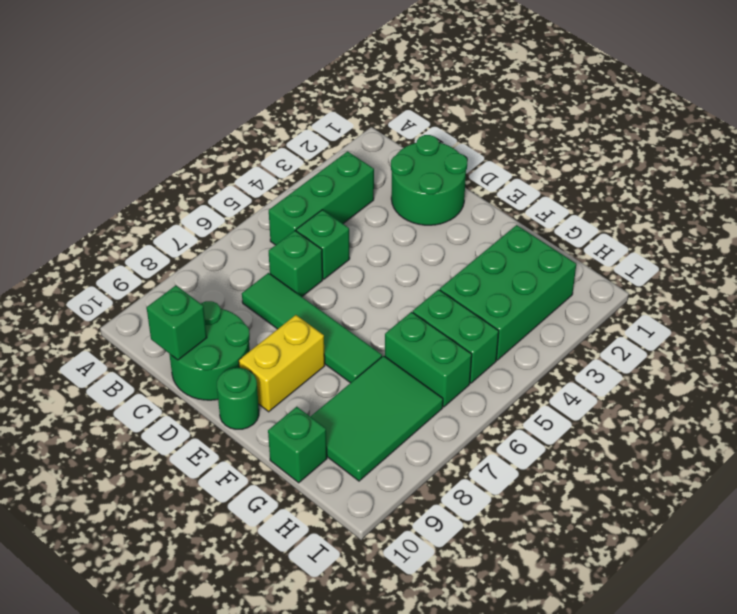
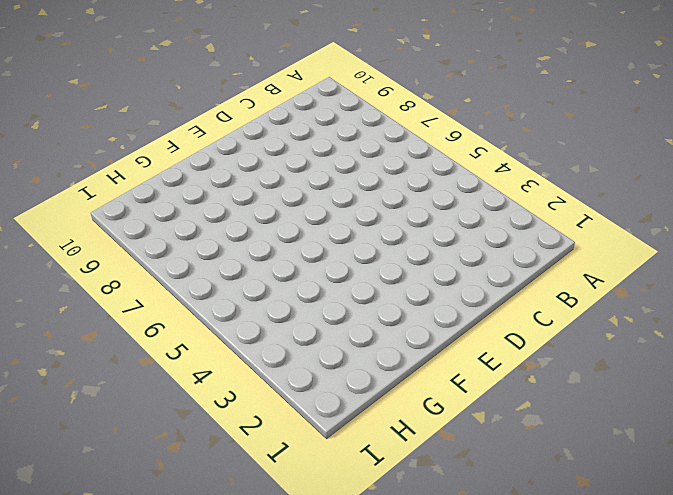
none -> green brick B3:B5 level 1
none -> green round brick C1:D2 level 1
none -> green brick C5 level 1

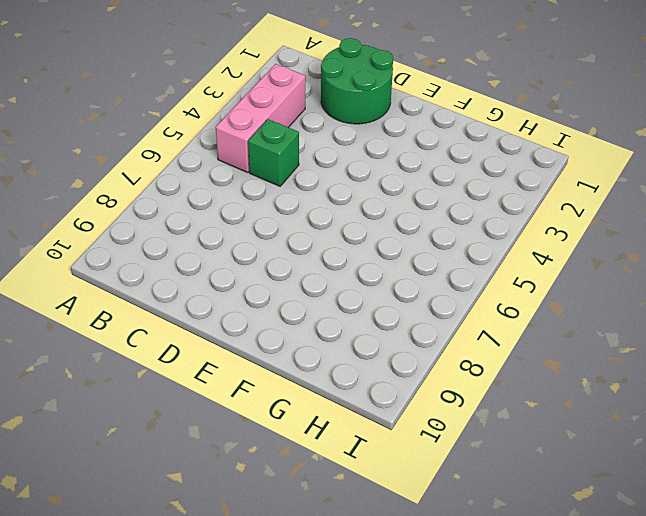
pink brick B3:B5 level 1 -> green brick B3:B5 level 1
none -> green brick C6 level 1
none -> green tile C7:F7 level 1
none -> green round brick C9:D10 level 1

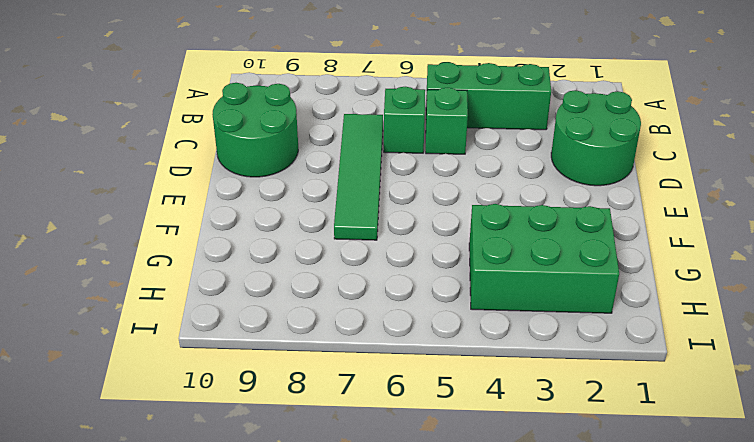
none -> yellow brick E8:E9 level 1
none -> green round brick E10 level 1
none -> green brick G5:H5 level 1

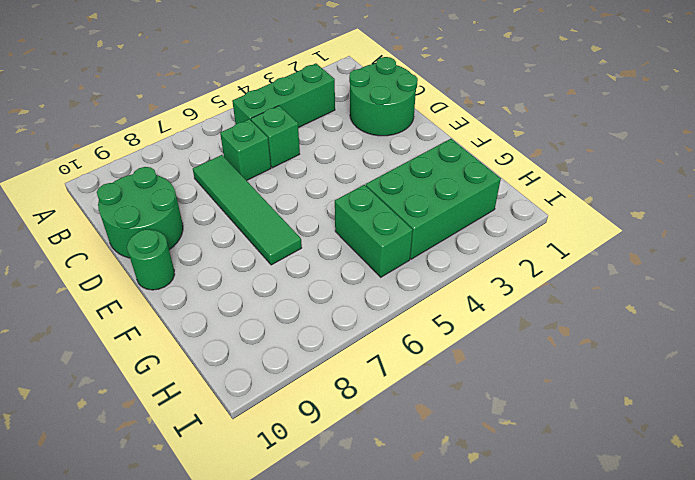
none -> yellow brick E8:E9 level 1
none -> green brick G6:H6 level 1
none -> green tile G7:H9 level 1

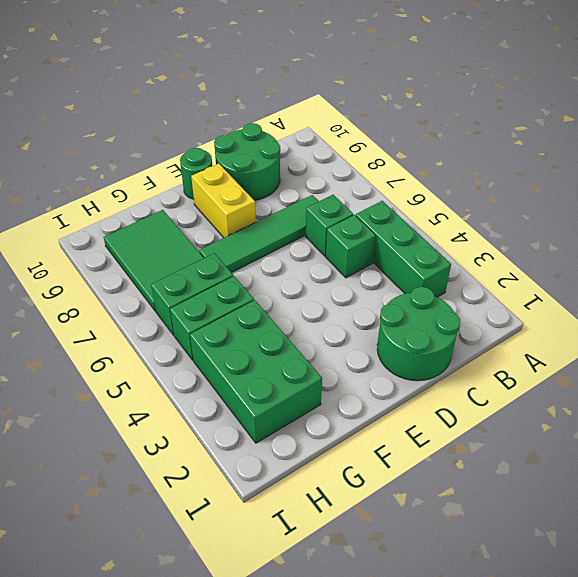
none -> green brick G10 level 1
none -> green brick C10 level 2

